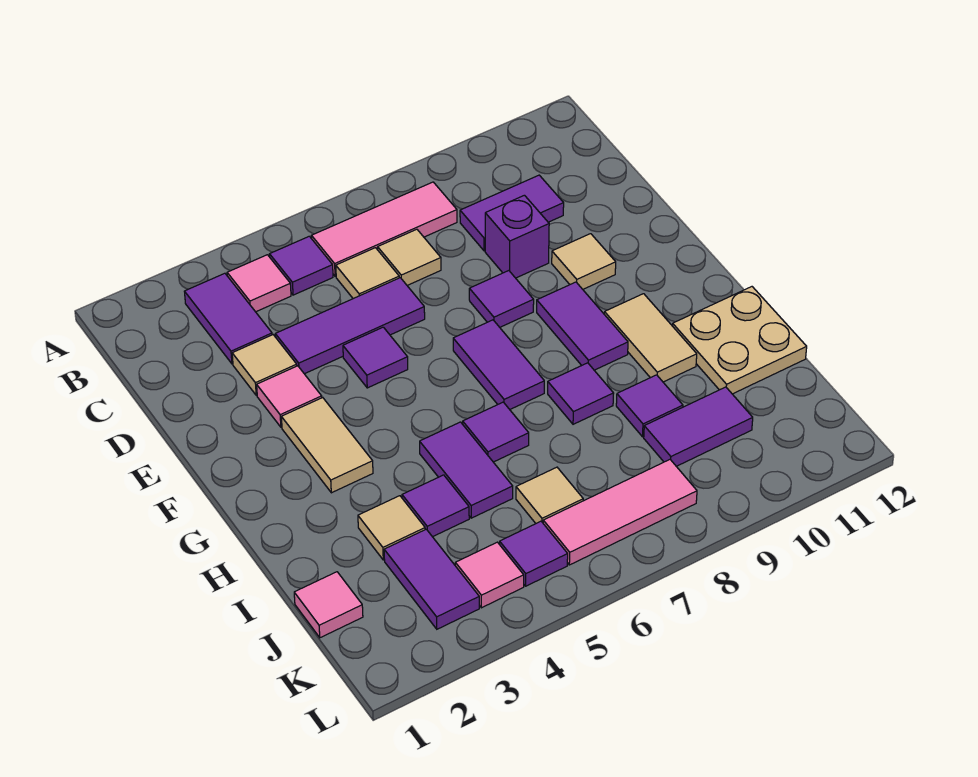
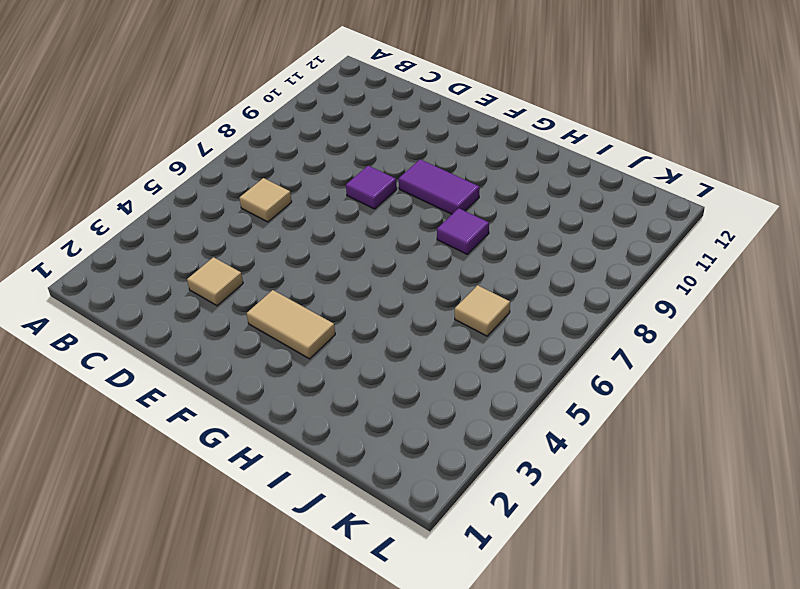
none -> purple tile B3:C3 level 1
none -> pink tile B4 level 1
none -> purple tile B5 level 1
none -> pink tile B6:B8 level 1

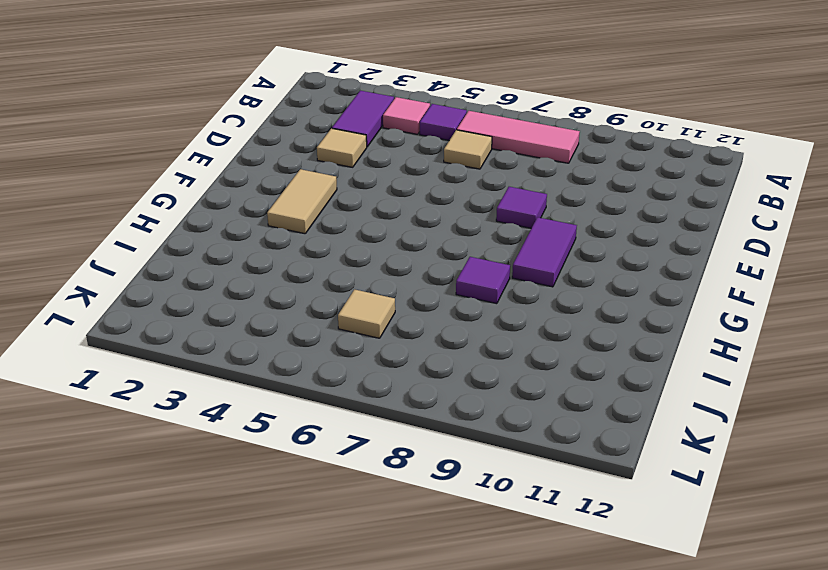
none -> tan tile C7 level 1
none -> purple tile C9:C10 level 1
none -> purple tile D4:D6 level 1
none -> purple brick D9 level 1

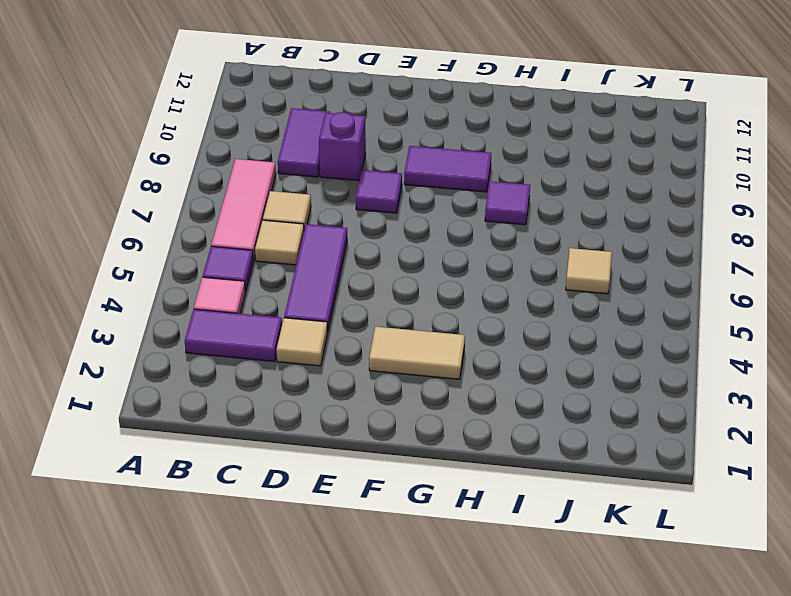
none -> pink tile E3 level 1
none -> purple tile E5 level 1
none -> tan tile E10 level 1
none -> purple tile F7:G7 level 1

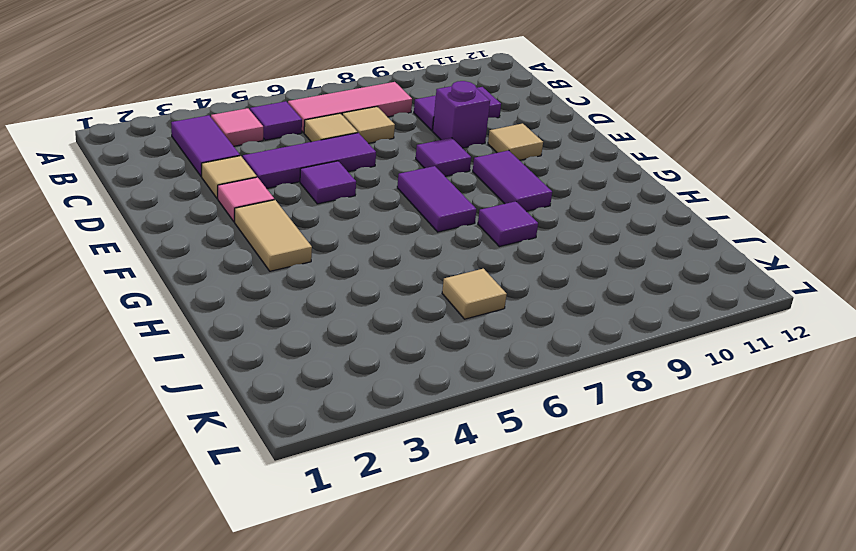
none -> tan tile G10:H10 level 1
none -> purple tile H5:I5 level 1
none -> purple tile H6 level 1
none -> tan plate H11:I12 level 1

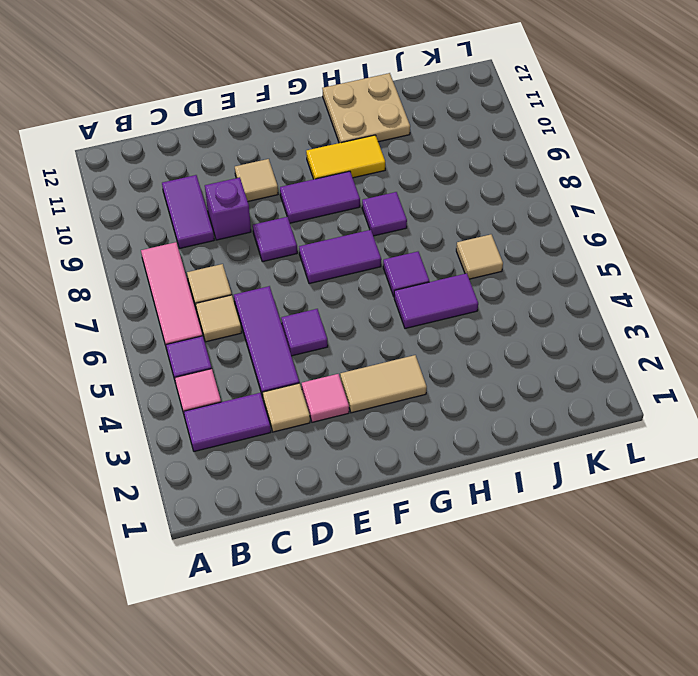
yellow tile G10:H10 level 1 -> tan tile G10:H10 level 1
none -> tan tile I3 level 1
none -> purple tile I4 level 1
none -> purple tile I9 level 1
none -> pink tile J1 level 1

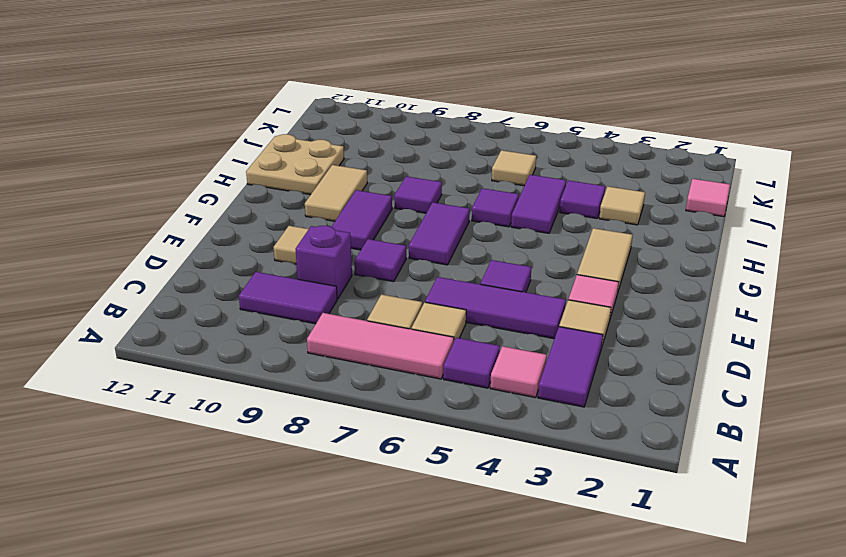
none -> purple tile I9 level 1
none -> purple tile J3:K3 level 1
none -> purple tile J9:J10 level 1
none -> pink tile K4 level 1

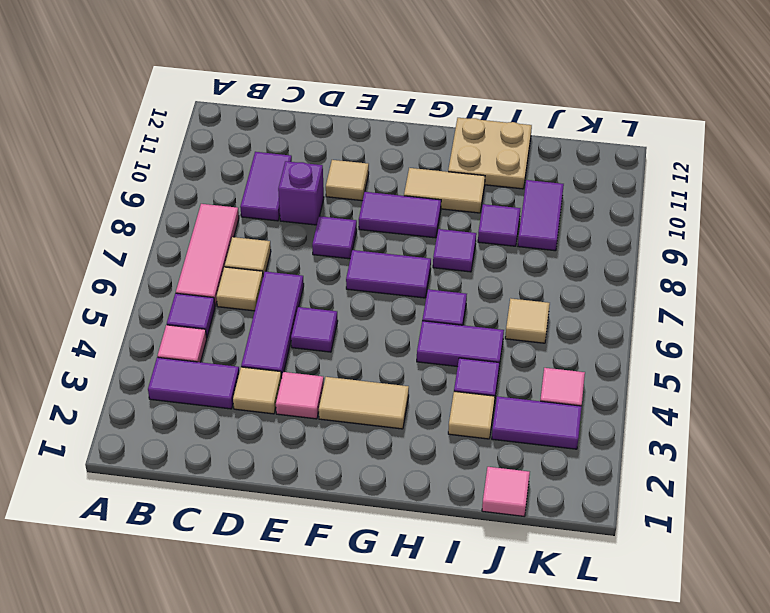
none -> purple tile K5 level 1
none -> pink tile K6:K8 level 1

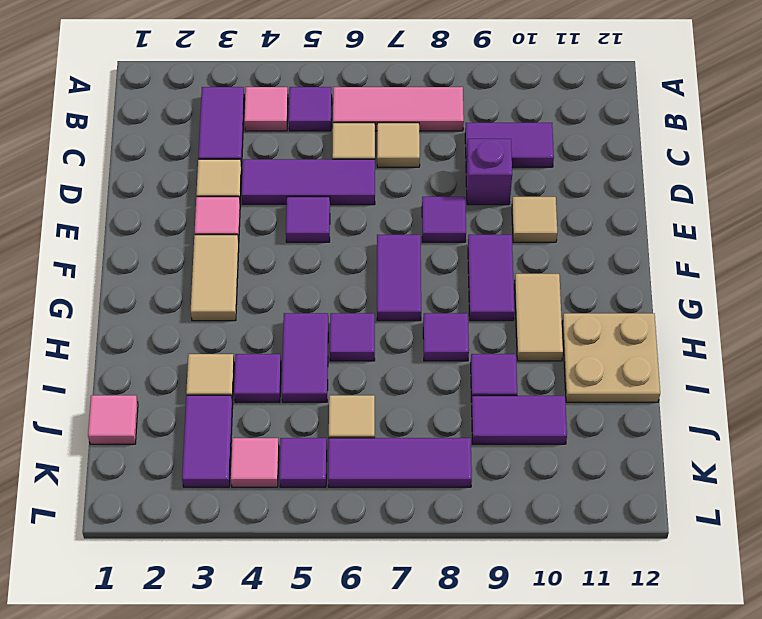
purple tile K6:K8 level 1 -> pink tile K6:K8 level 1

